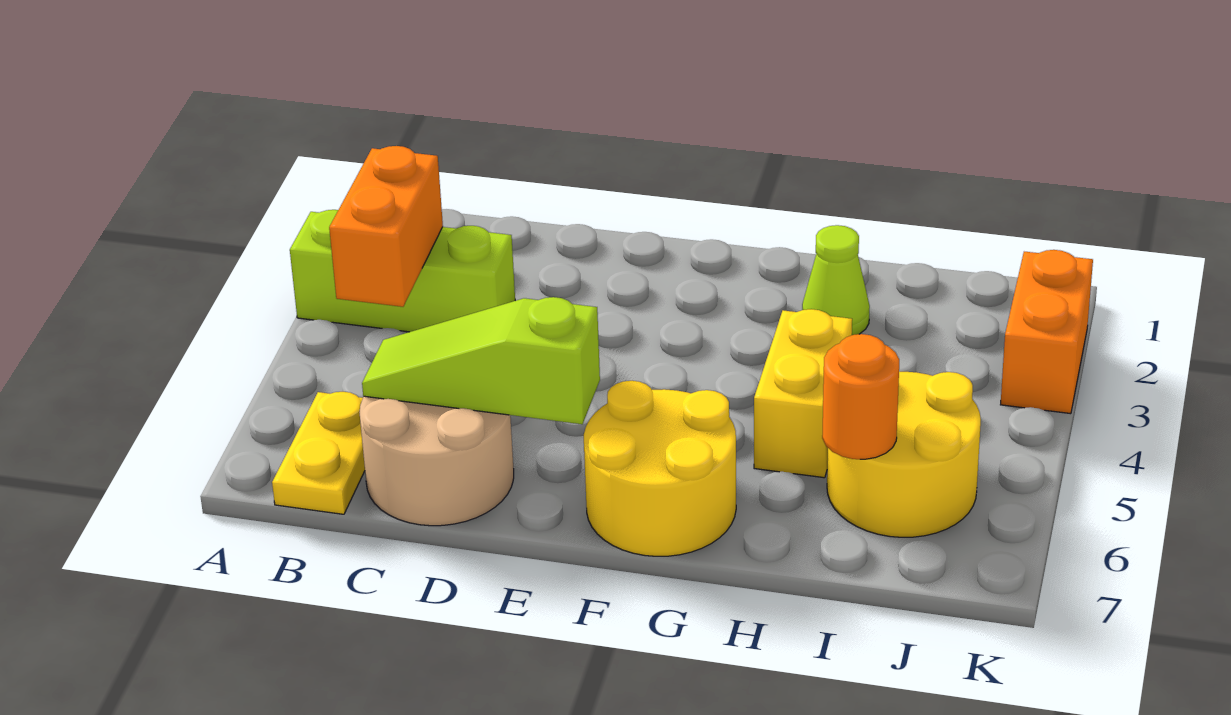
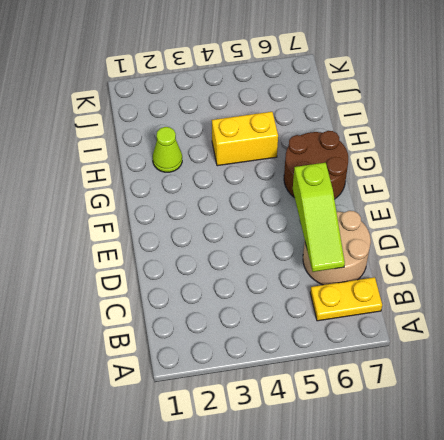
brown round brick F6:G7 level 1 -> yellow round brick F6:G7 level 1
none -> lime brick A3:C3 level 1
none -> yellow round brick I5:J6 level 1

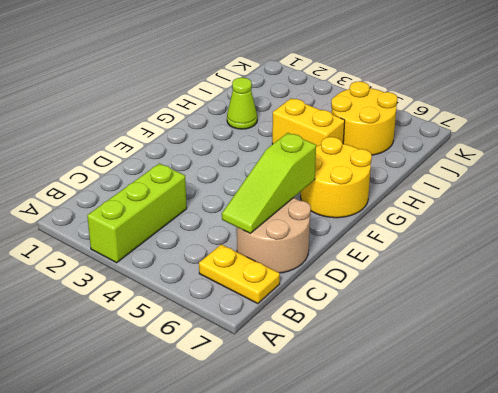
none -> orange brick K2:K3 level 1
none -> orange brick B3:B4 level 2

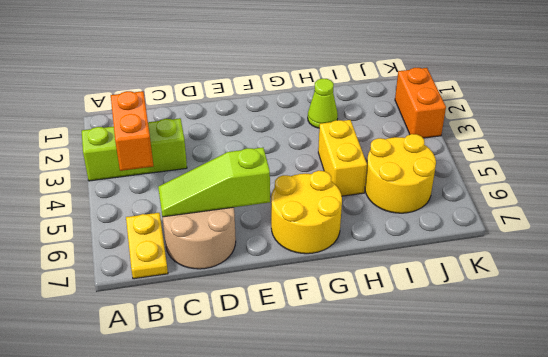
none -> orange round brick I6 level 2

